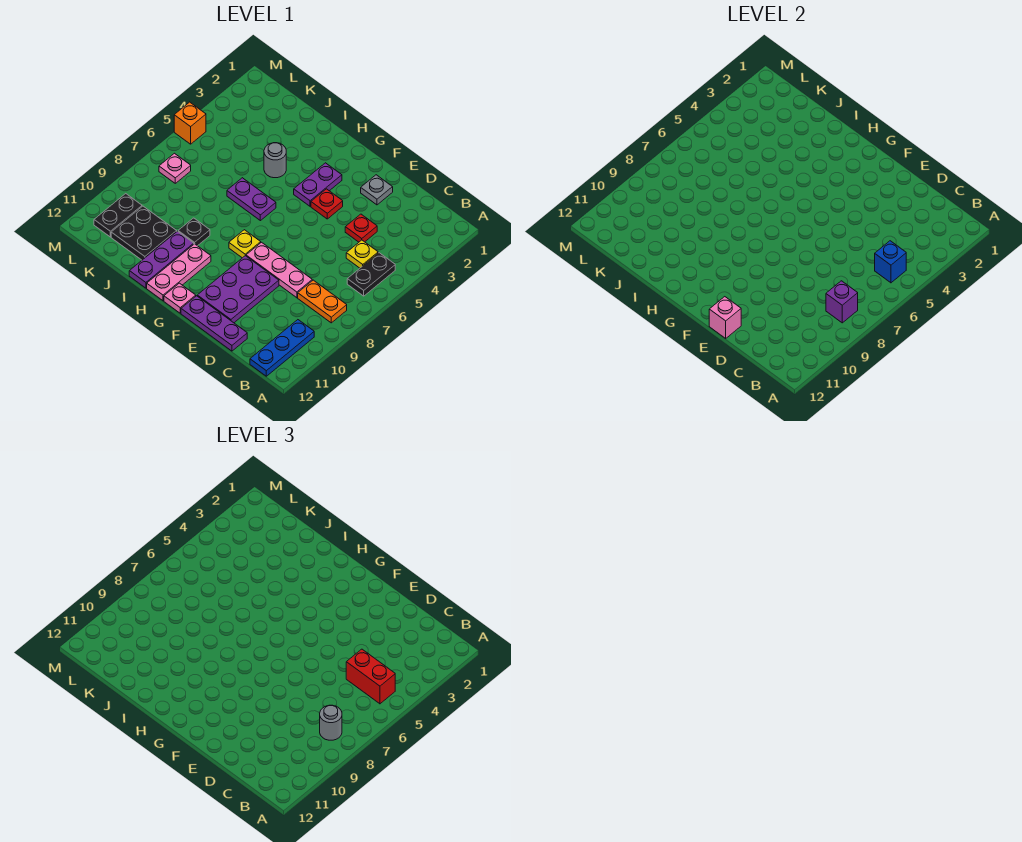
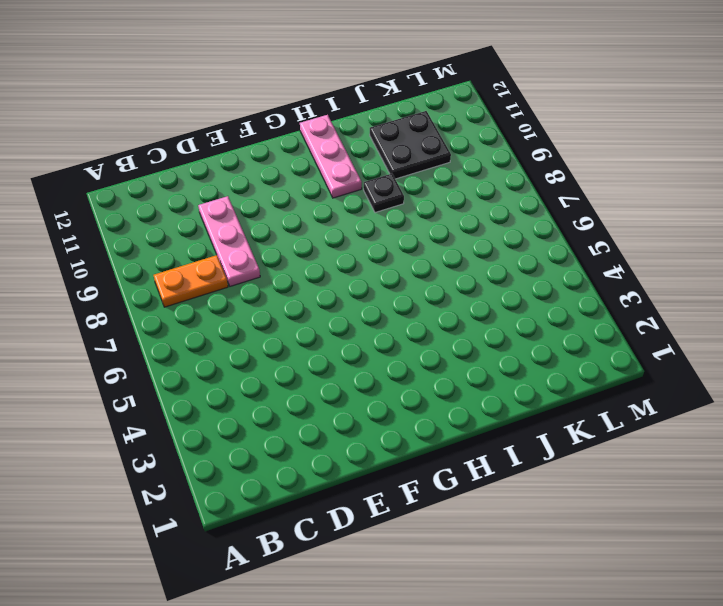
pink plate D8:D10 level 1 -> pink plate D8:F8 level 1
none -> black plate B5:B6 level 1
none -> blue plate B10:B12 level 1
none -> yellow plate C5 level 1

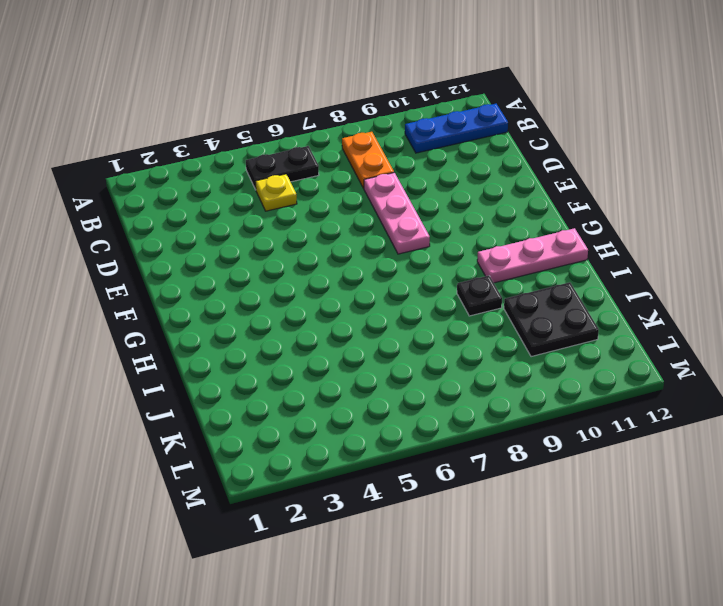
none -> red plate D4 level 1
none -> purple plate D12:F12 level 1
none -> grey plate E2 level 1

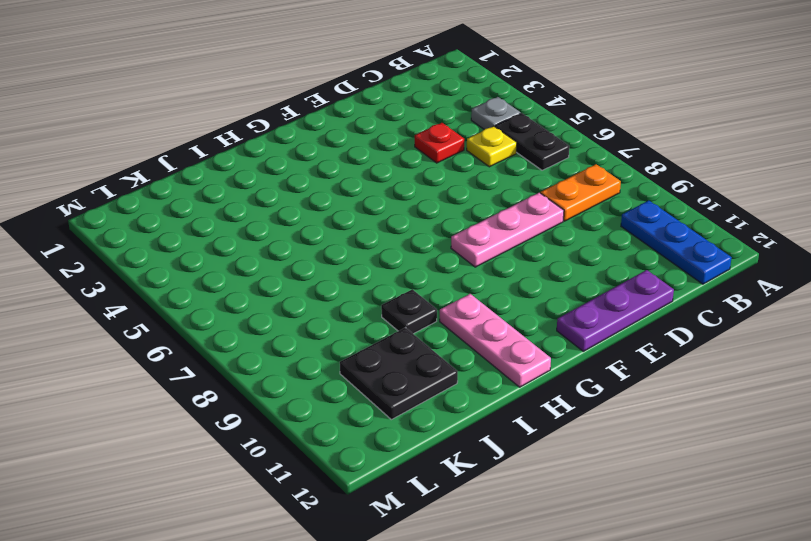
grey plate B4 level 1 -> grey plate E2 level 1
none -> purple plate E9:F11 level 1
none -> red plate F4 level 1
none -> purple plate G3:G4 level 1

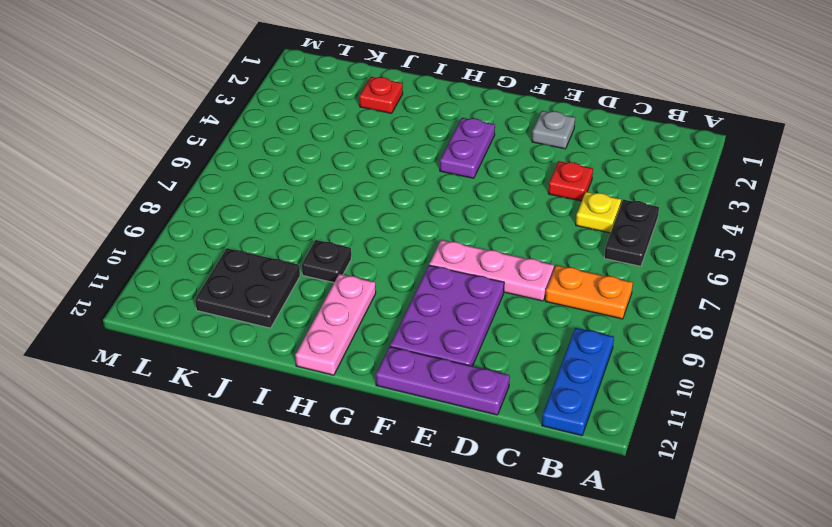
red plate J2 level 1 -> red plate F4 level 1
none -> yellow plate G8 level 1
none -> pink plate G12 level 1
none -> purple plate H6:I6 level 1

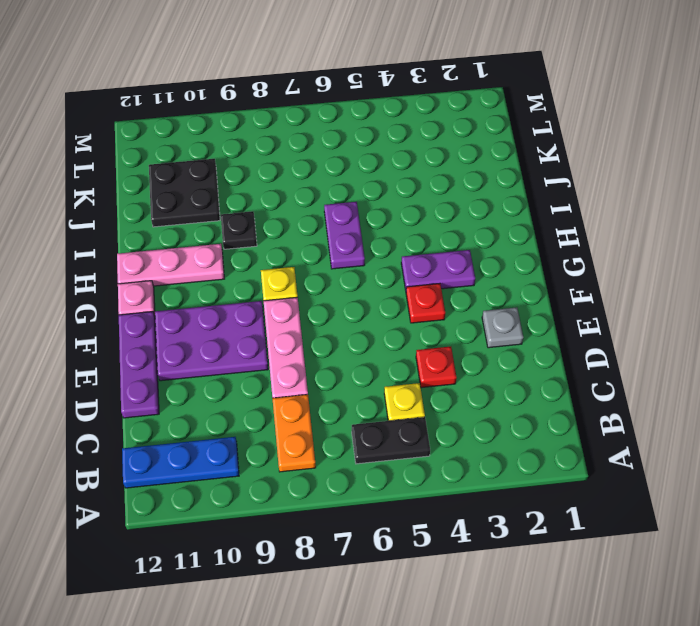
none -> grey round brick I4 level 1
none -> purple plate I10:I12 level 1
none -> pink plate L7 level 1

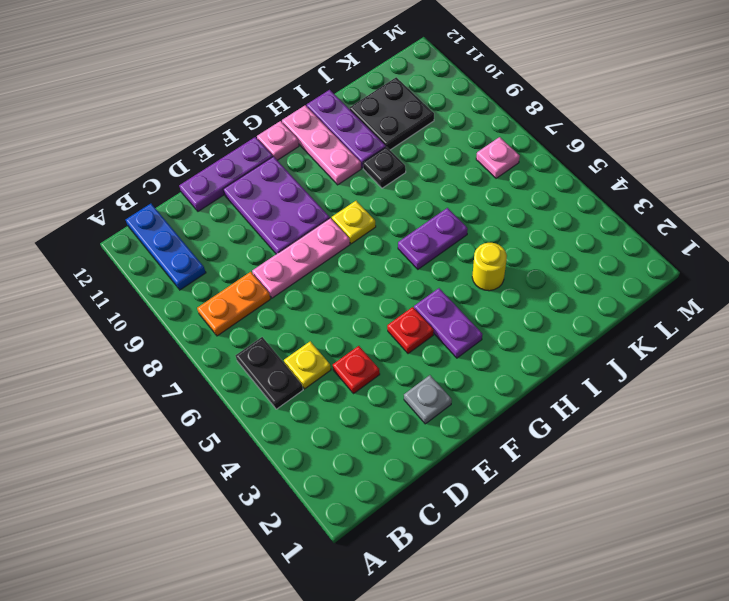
yellow round brick I4 level 1 -> grey round brick I4 level 1
none -> black plate L10:L11 level 1
none -> orange brick M5 level 1
none -> blue brick B5 level 2

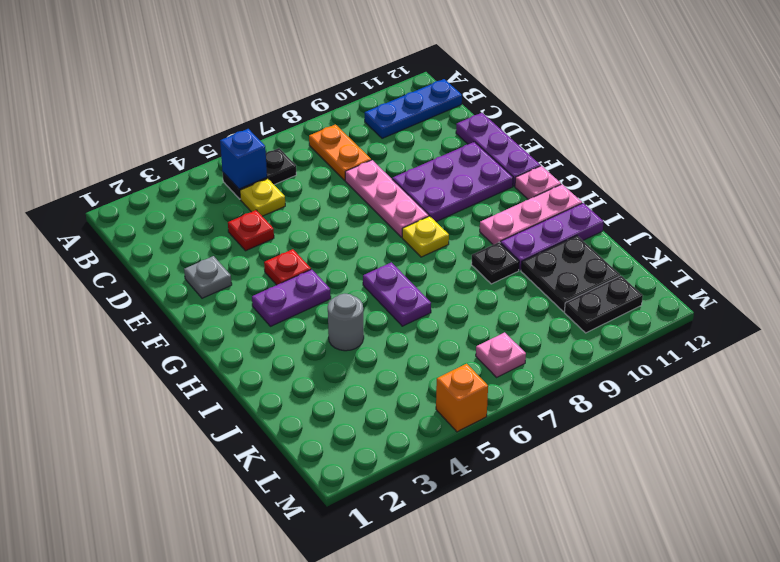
none -> purple brick B8 level 2
none -> pink brick E12 level 2
none -> red brick B5:C5 level 3

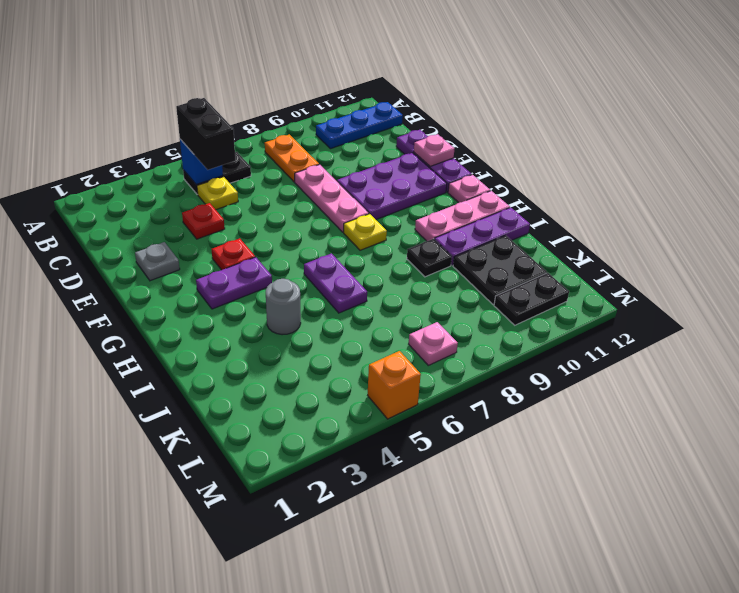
black brick B5:C5 level 3 -> red brick B5:C5 level 3
pink plate E12 level 2 -> pink brick E12 level 2
none -> purple brick B8 level 2
none -> grey round brick B8 level 3

